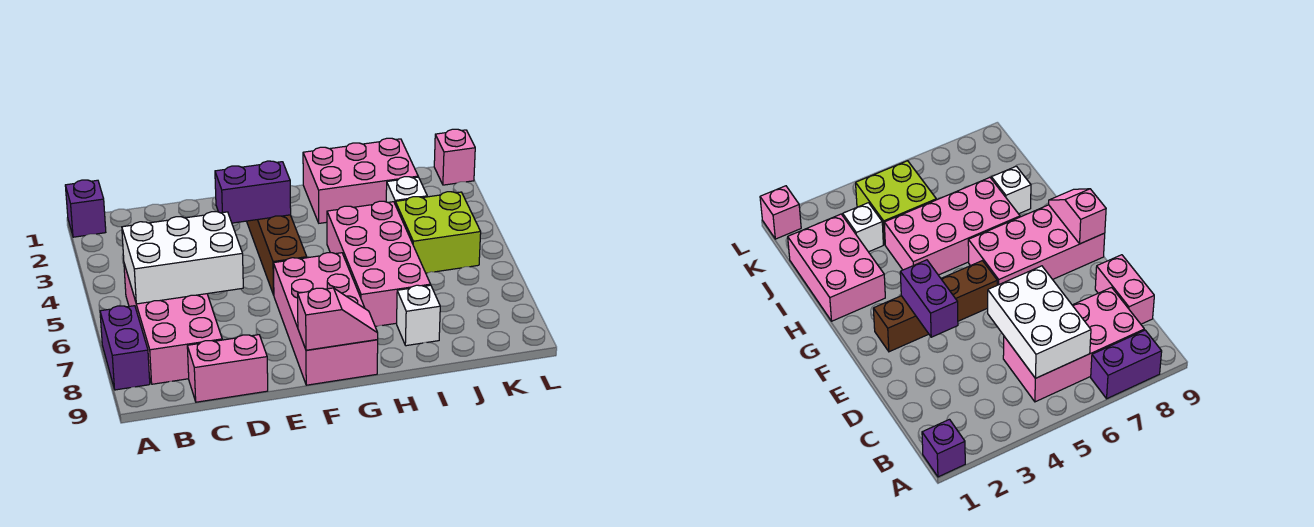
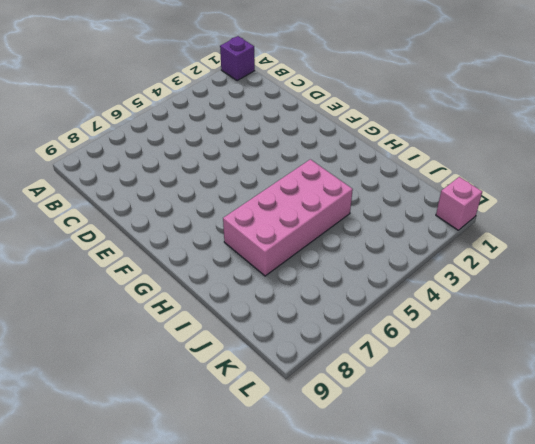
none -> purple brick A7:A8 level 1
none -> pink brick B5:C8 level 1
none -> pink brick C9:D9 level 1

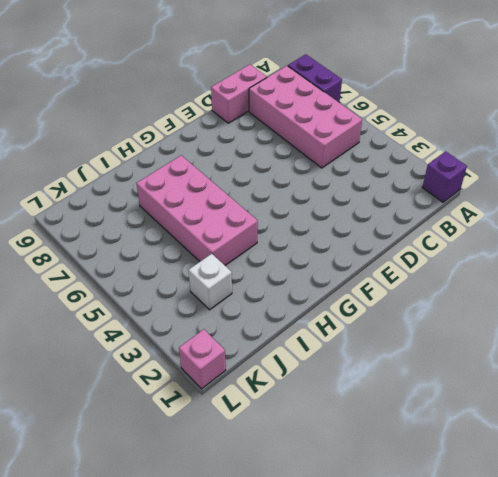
none -> brown brick F2:F5 level 1
none -> pink brick F6:G9 level 1
none -> pink brick H1:J2 level 1

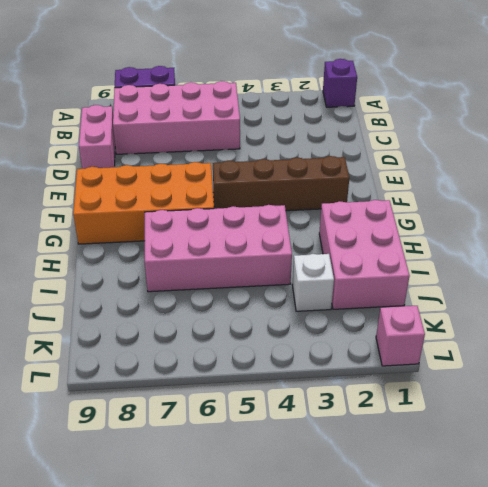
orange brick F6:G9 level 1 -> pink brick F6:G9 level 1
none -> white brick I8 level 1
none -> lime brick J4:K5 level 1
none -> white brick B5:D6 level 2

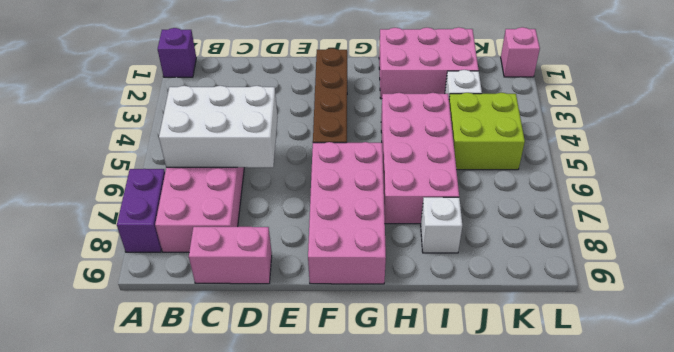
none -> purple brick E3:F3 level 2
none -> pink slope F9:G9 level 2 top F

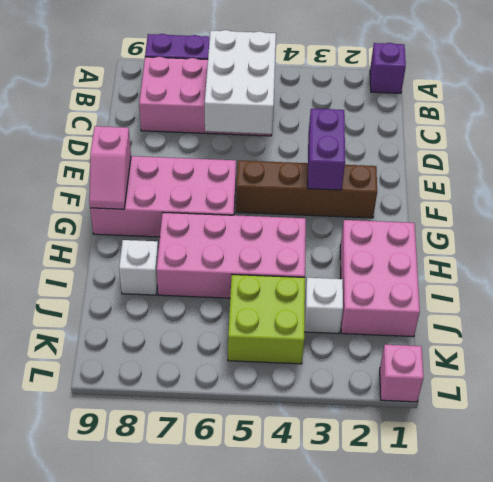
none -> pink brick C9:D9 level 1

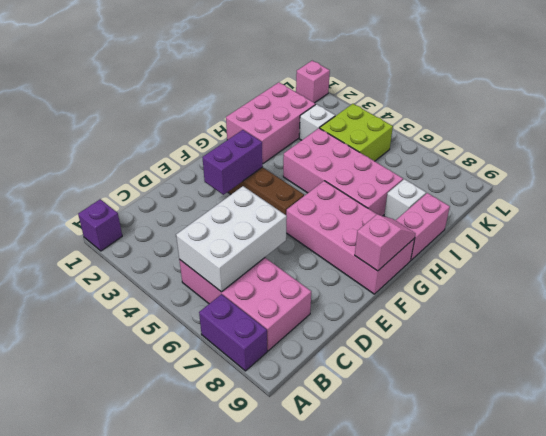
pink brick H9:I9 level 1 -> pink brick C9:D9 level 1

